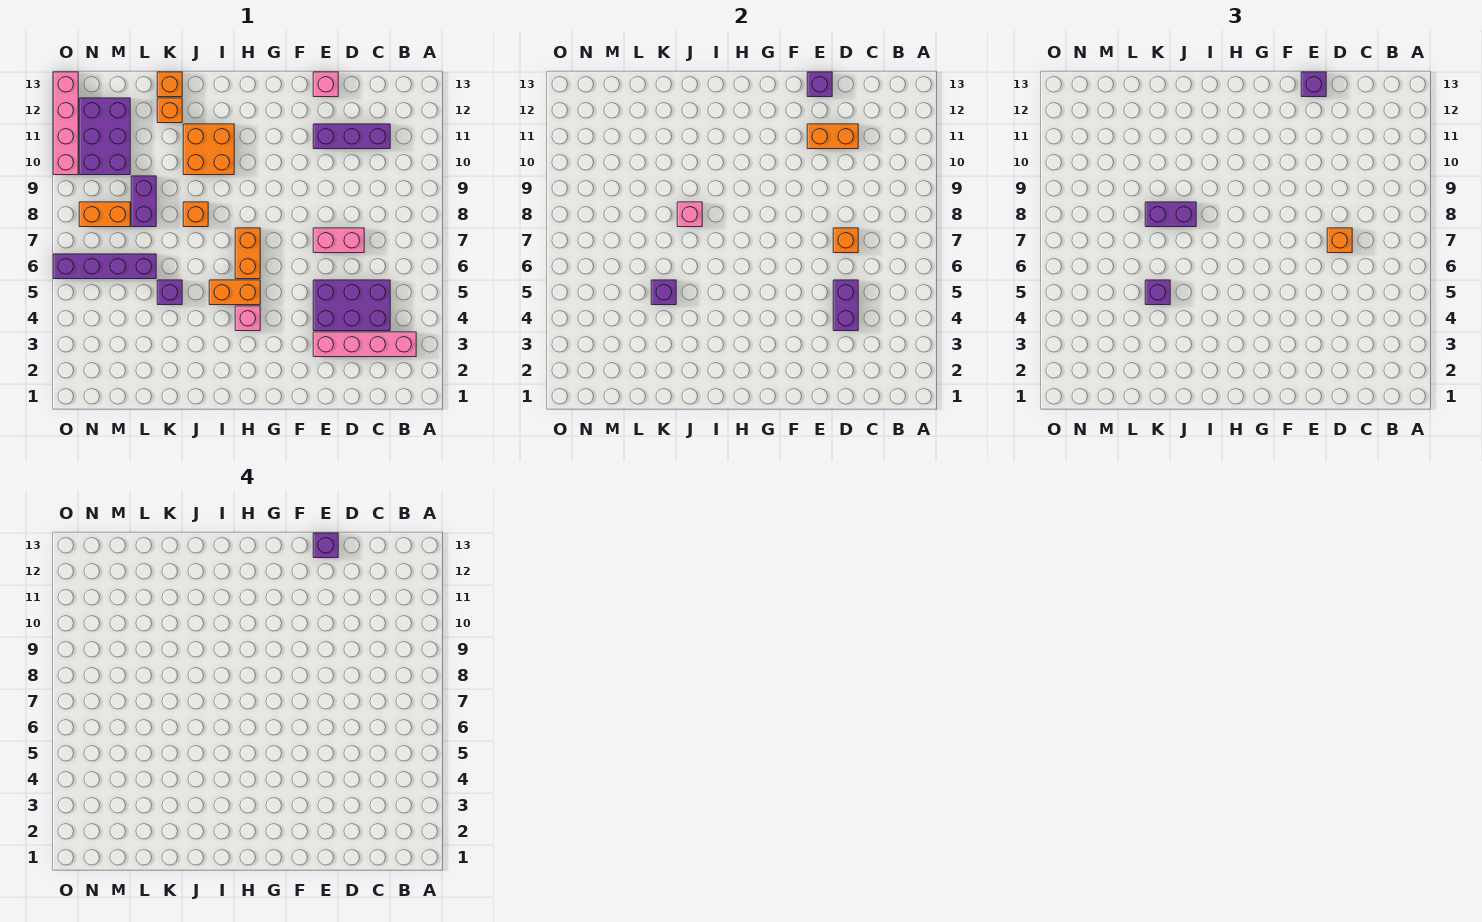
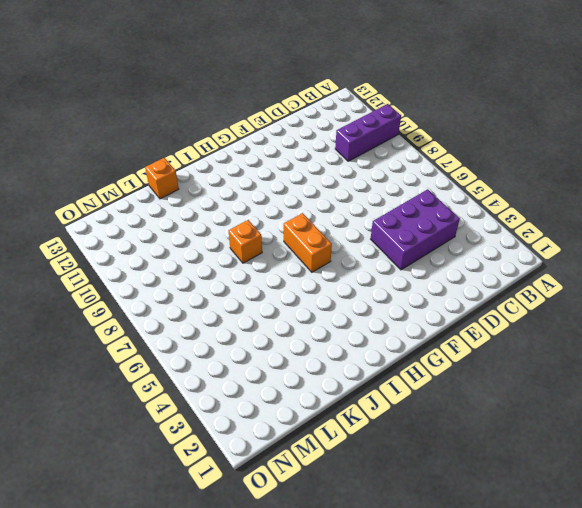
purple brick A10:C10 level 1 -> purple brick C11:E11 level 1
none -> pink brick B3:E3 level 1
none -> pink brick D7:E7 level 1
none -> pink brick E13 level 1

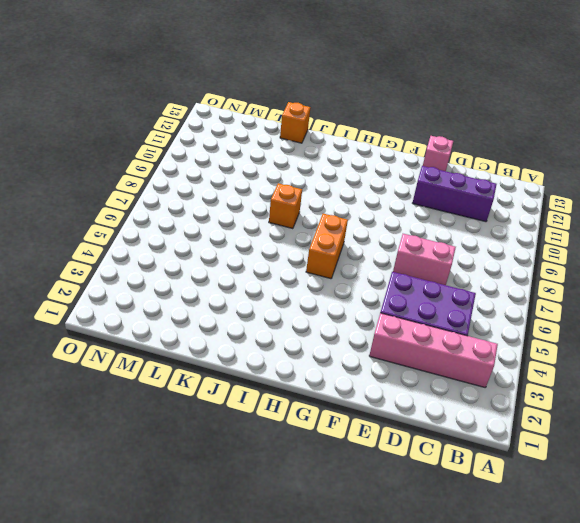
none -> pink brick H4 level 1
none -> orange brick H5:I5 level 1
none -> orange brick I10:J11 level 1

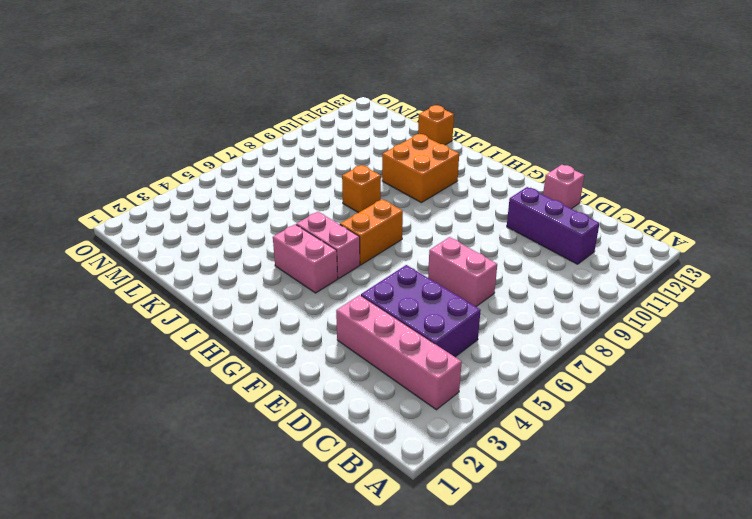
pink brick H4:I4 level 1 -> pink brick H4 level 1
pink brick H5:I5 level 1 -> orange brick H5:I5 level 1
none -> purple brick K5 level 1
none -> orange brick K12 level 1
none -> purple brick L6:O6 level 1

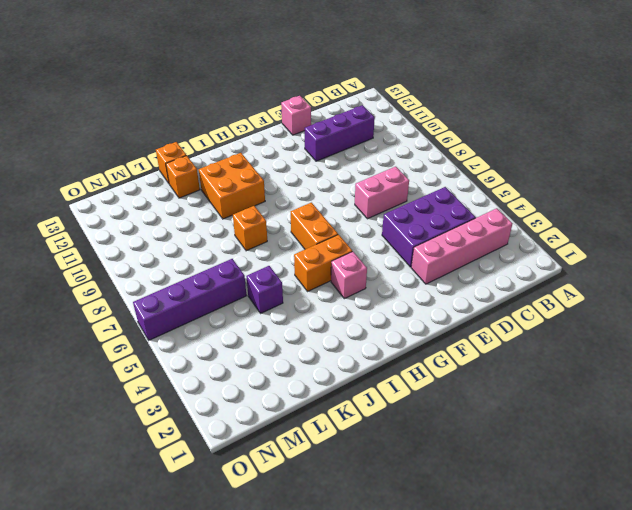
none -> purple brick L8:L9 level 1
none -> orange brick M8:N8 level 1
none -> purple brick M10:N12 level 1

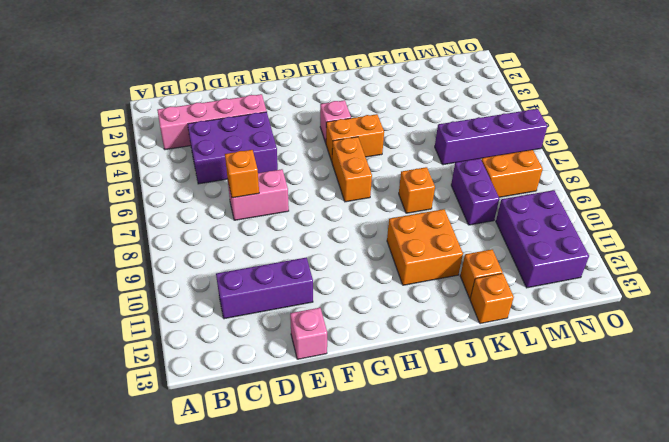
none -> purple brick K5 level 1
none -> pink brick O10:O13 level 1
none -> purple brick D4:D5 level 2

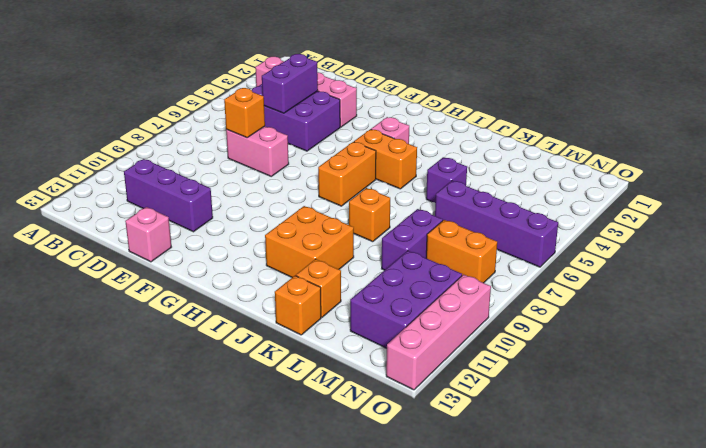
none -> orange brick D11:E11 level 2
none -> purple brick E13 level 2
none -> pink brick J8 level 2

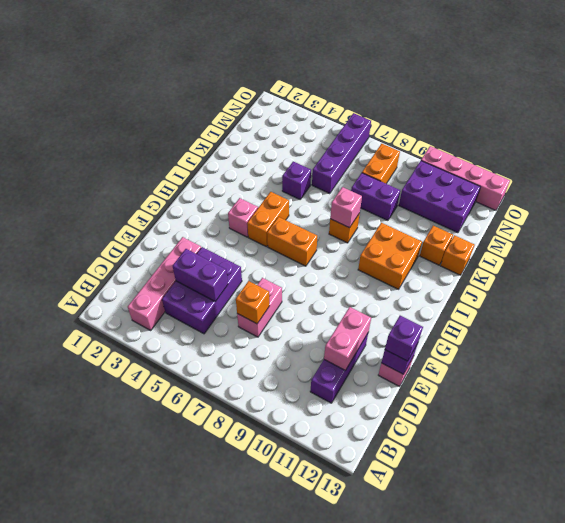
pink brick D11:E11 level 2 -> orange brick D11:E11 level 2
none -> purple brick K5 level 2
none -> orange brick D7 level 3
none -> purple brick J8:K8 level 3

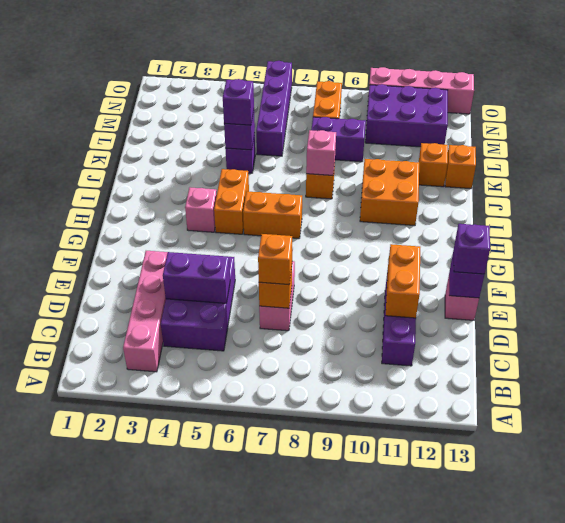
none -> purple brick J8:K8 level 3
none -> purple brick E13 level 4

